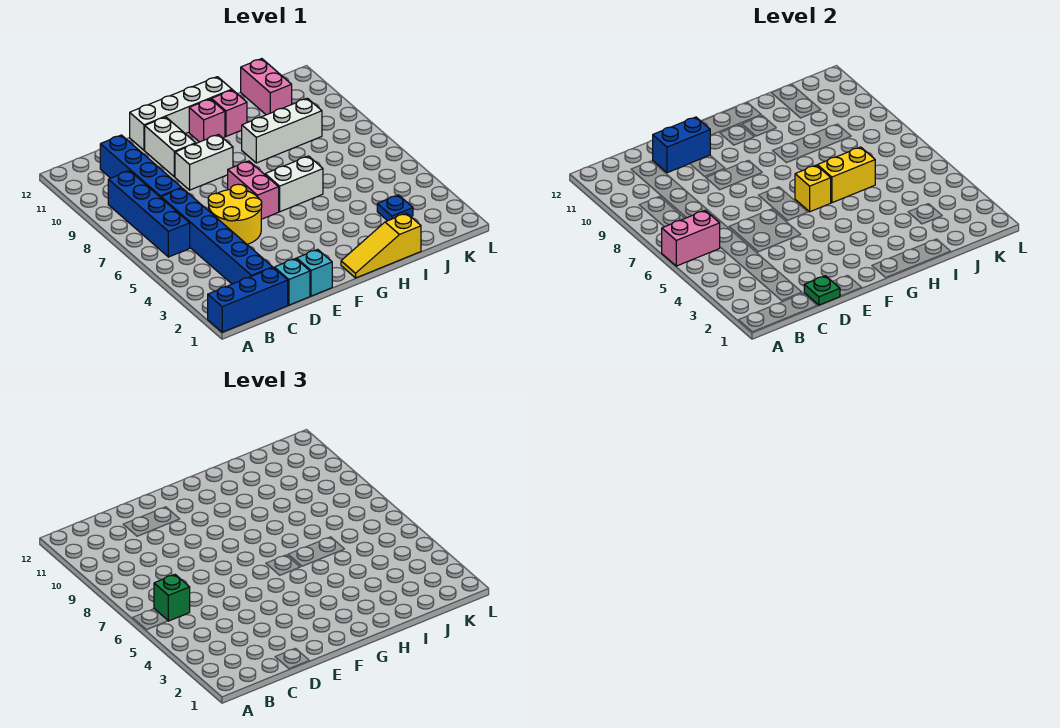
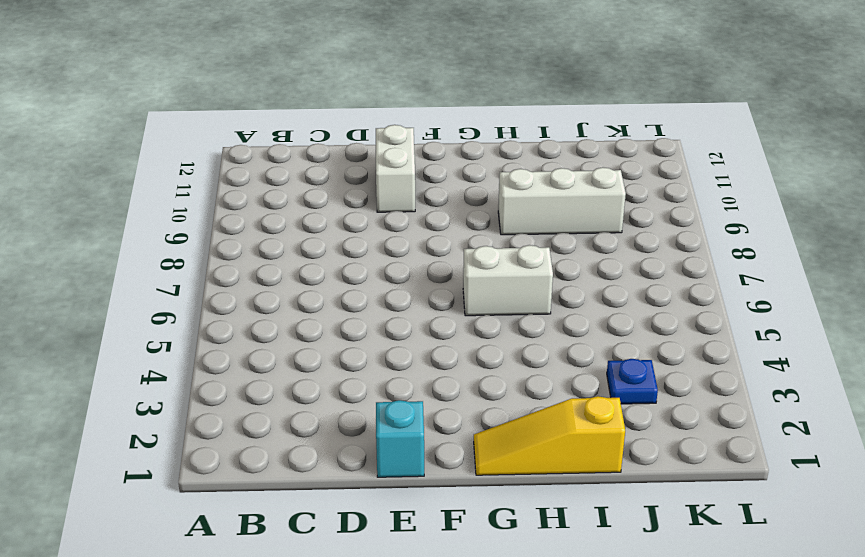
none -> blue brick A1:C1 level 1
none -> blue brick B6:B9 level 1
none -> blue brick C2:C7 level 1

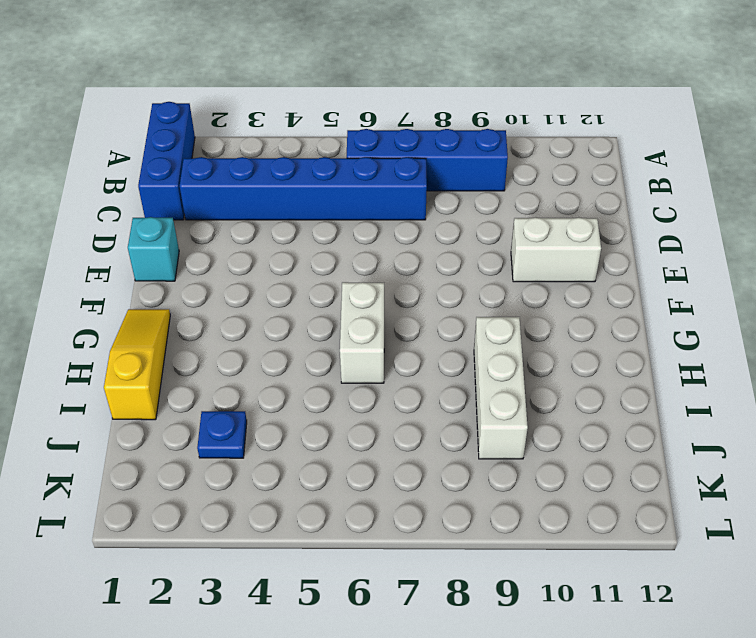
none -> blue brick C8:C11 level 1
none -> cyan brick D1 level 1
none -> yellow round brick D5:E6 level 1

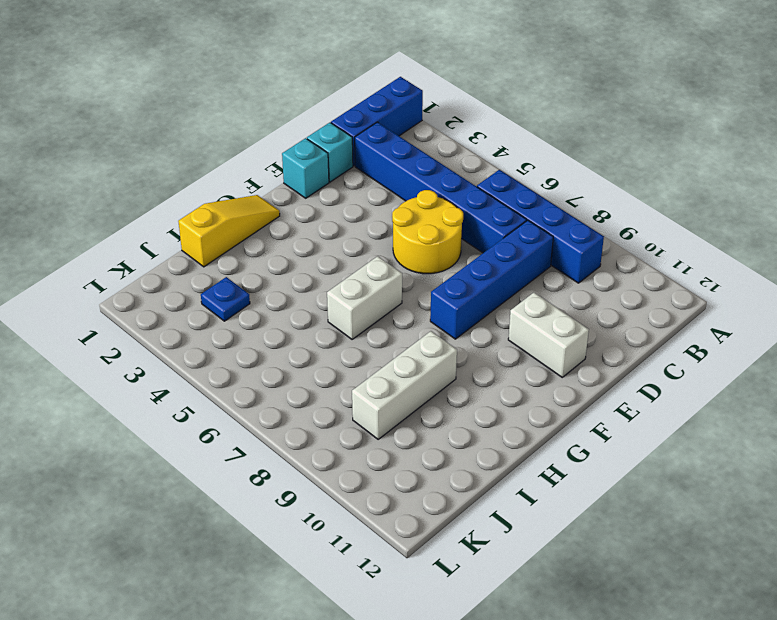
blue brick C8:F8 level 1 -> blue brick C8:C11 level 1
none -> white brick E9:F9 level 1
none -> white brick E12:H12 level 1
none -> pink brick F6:F7 level 1

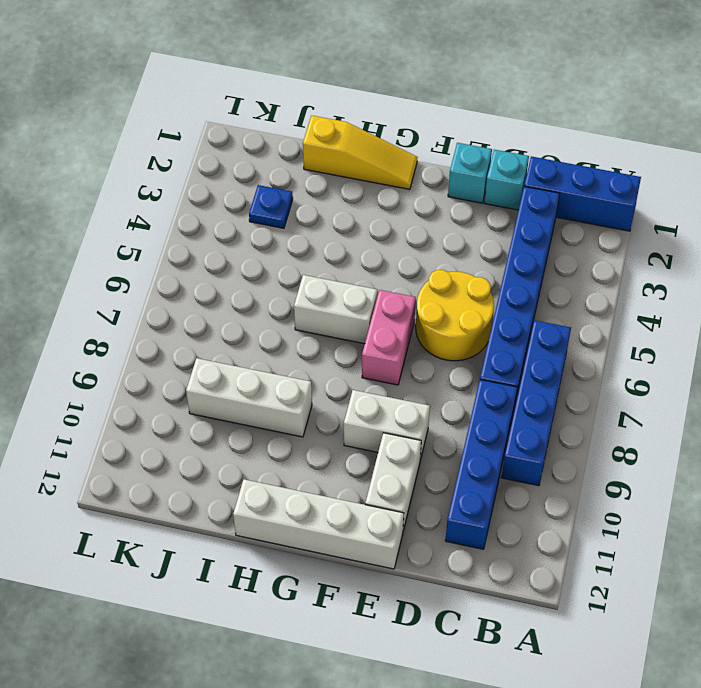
none -> pink brick G11 level 1
none -> pink brick H11 level 1
none -> pink brick J11:J12 level 1

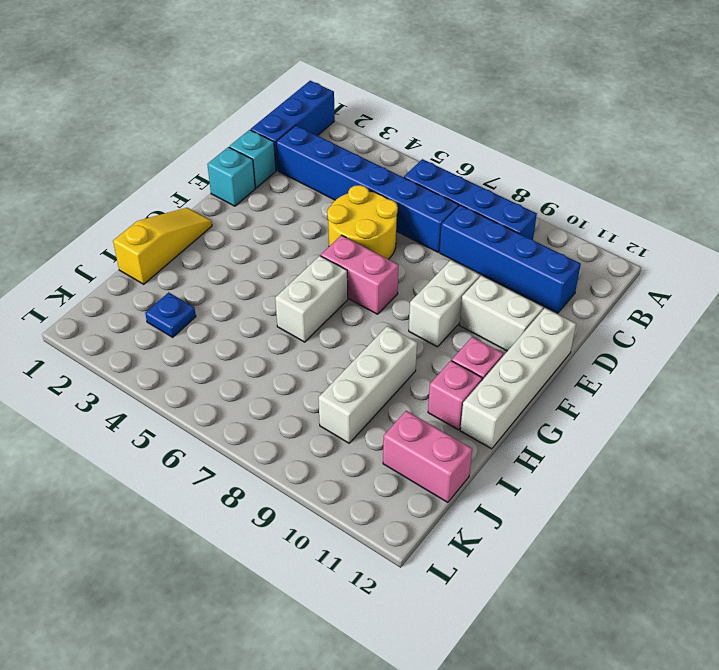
none -> pink brick A6:B6 level 2
none -> green plate D1 level 2
none -> blue brick D11:E11 level 2

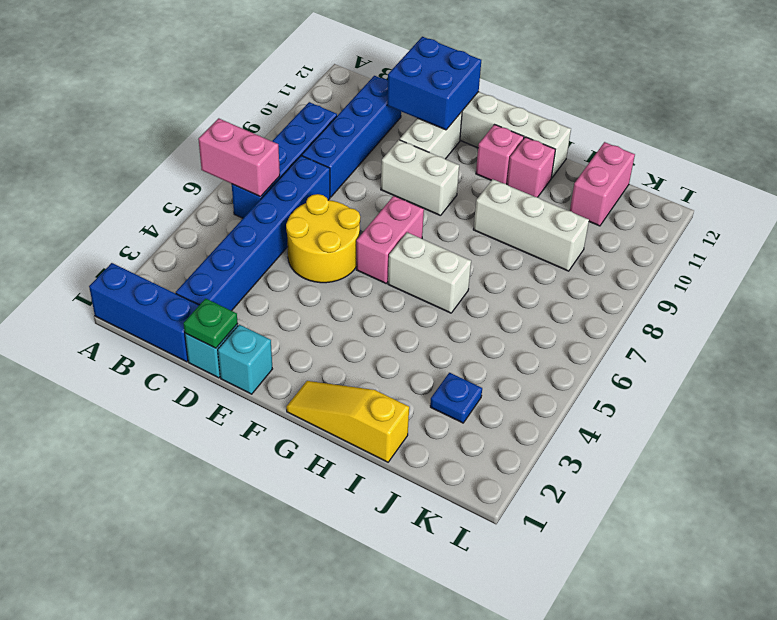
blue brick D11:E12 level 2 -> blue brick D11:E11 level 2
none -> yellow brick G6 level 2
none -> yellow brick H6:I6 level 2
none -> green brick B6 level 3

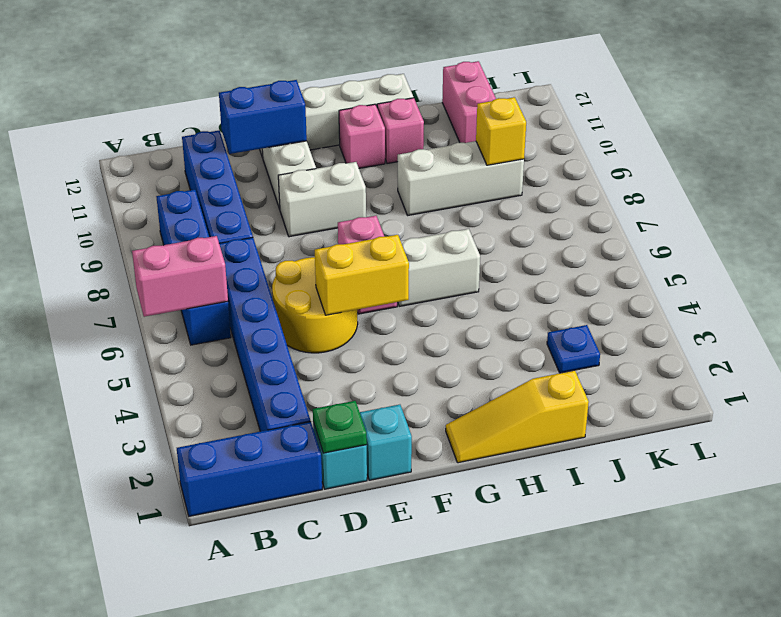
yellow brick E5:F5 level 2 -> yellow brick H6:I6 level 2
yellow brick J9 level 2 -> yellow brick G6 level 2
none -> green brick B6 level 3

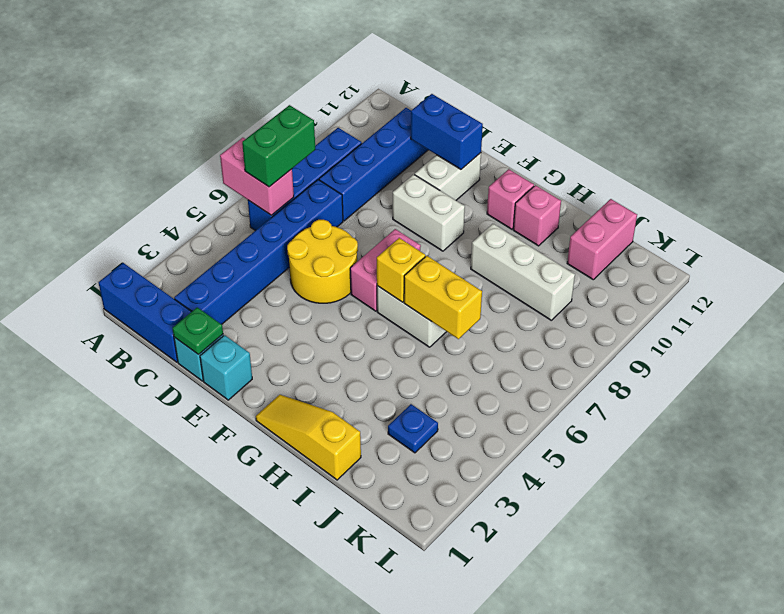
green brick B6:B7 level 3 -> green brick B6 level 3
none -> white brick E12:H12 level 1

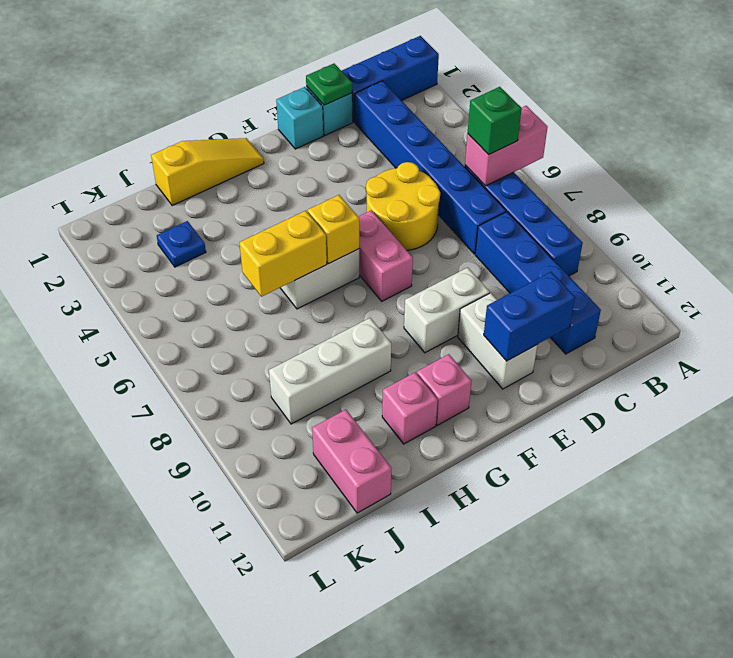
none -> white brick E12:H12 level 1

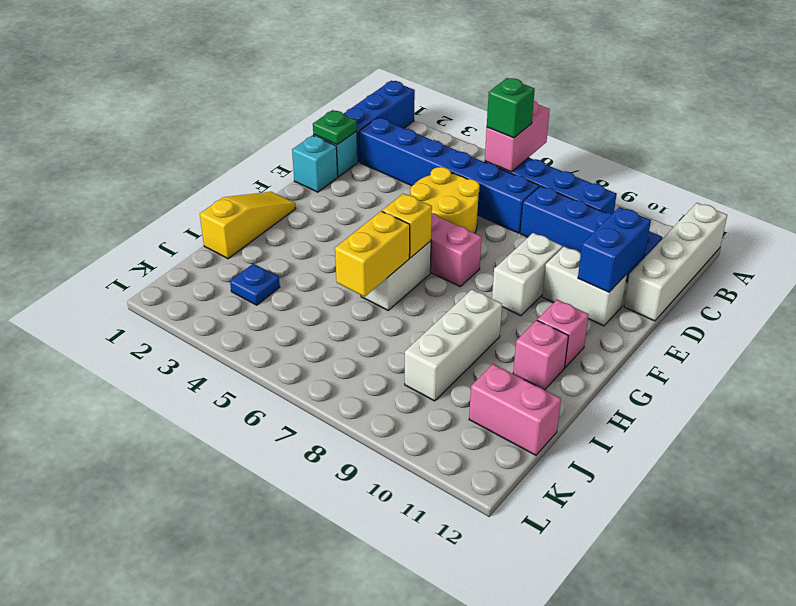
white brick A12:D12 level 1 -> white brick E12:H12 level 1

